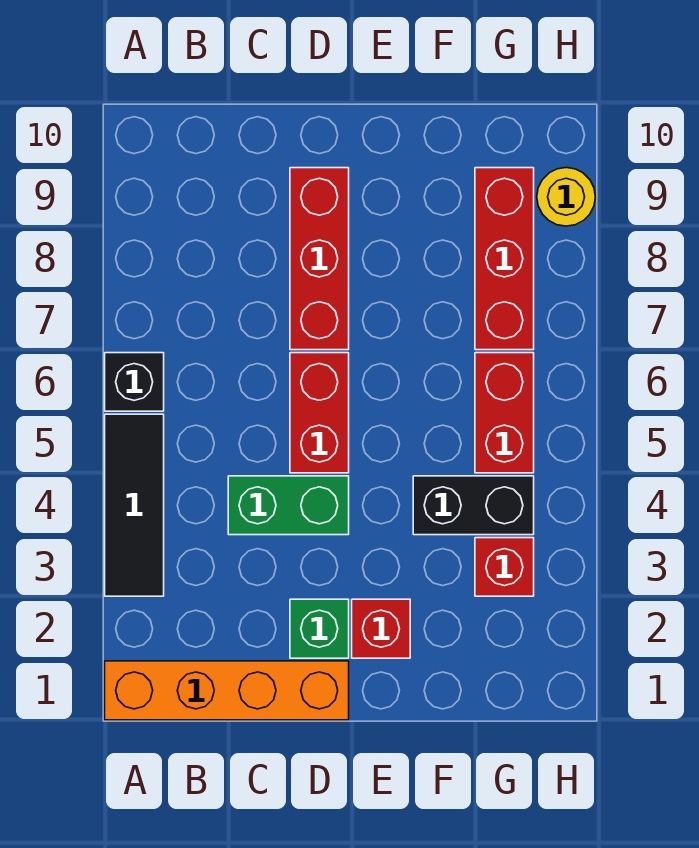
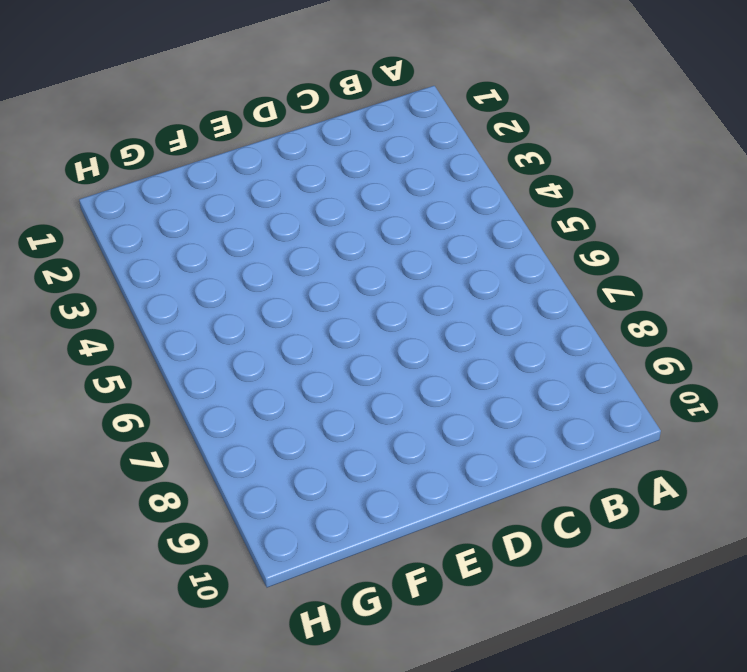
none -> orange brick A1:D1 level 1
none -> black tile A3:A5 level 1
none -> black brick A6 level 1

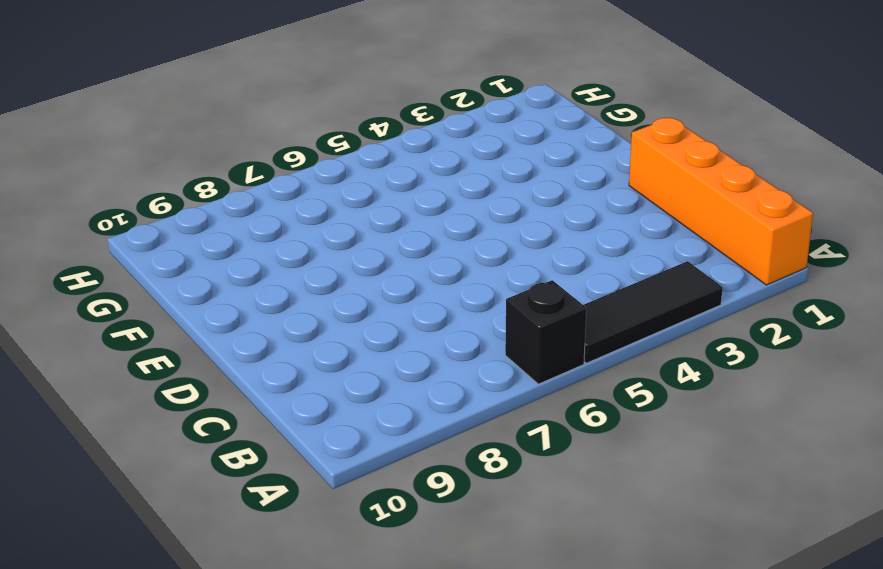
none -> green brick C4:D4 level 1
none -> green brick D2 level 1
none -> red brick D5:D6 level 1

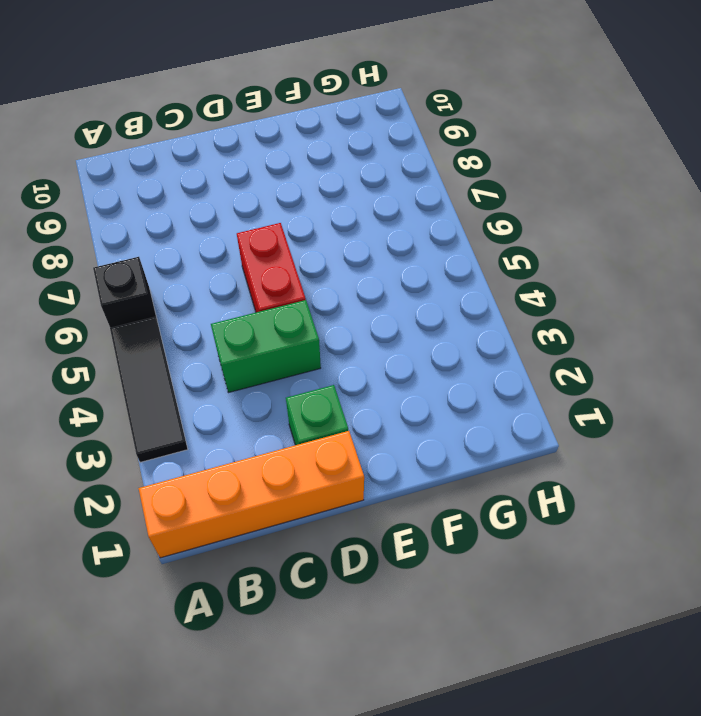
none -> red brick D7:D9 level 1
none -> red brick E2 level 1
none -> black brick F4:G4 level 1

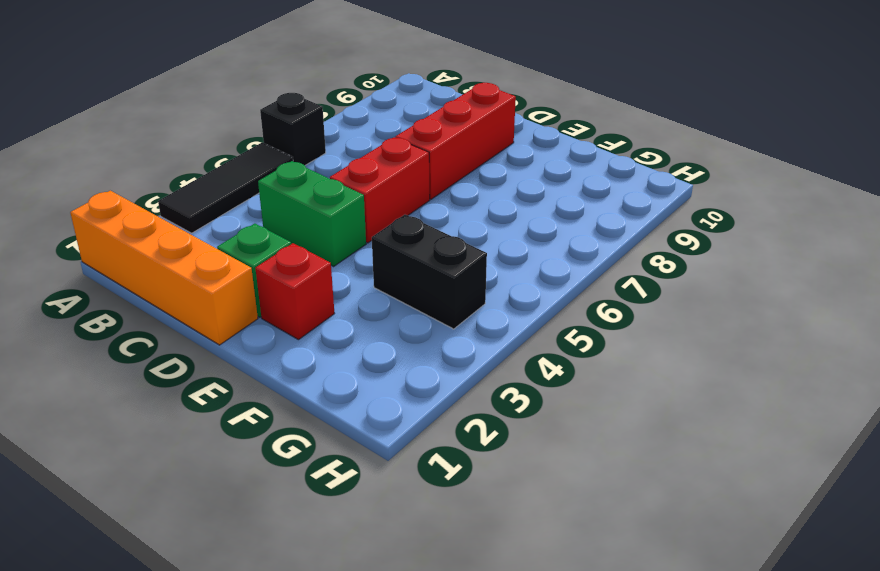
none -> red brick G3 level 1
none -> red brick G5:G6 level 1
none -> red brick G7:G9 level 1

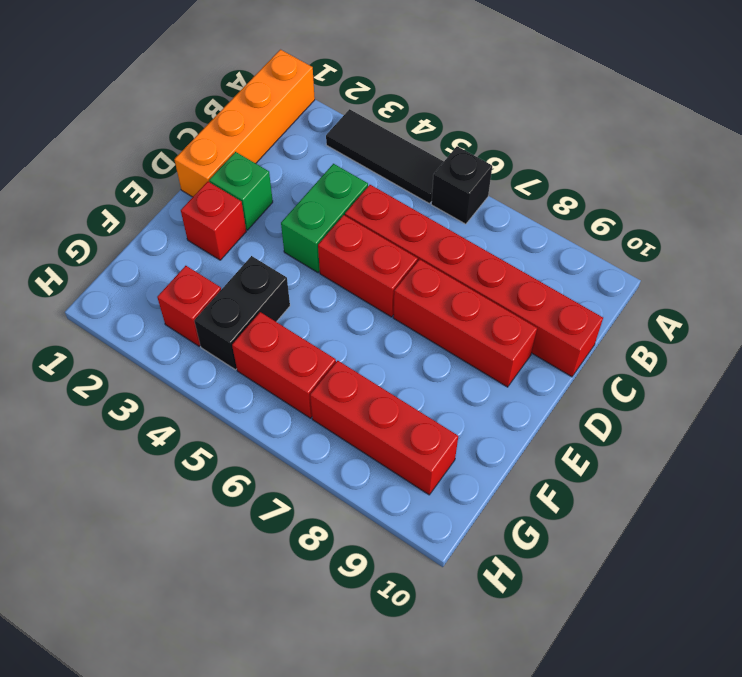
red brick C5:C10 level 1 -> none
none -> yellow round brick H9 level 1

